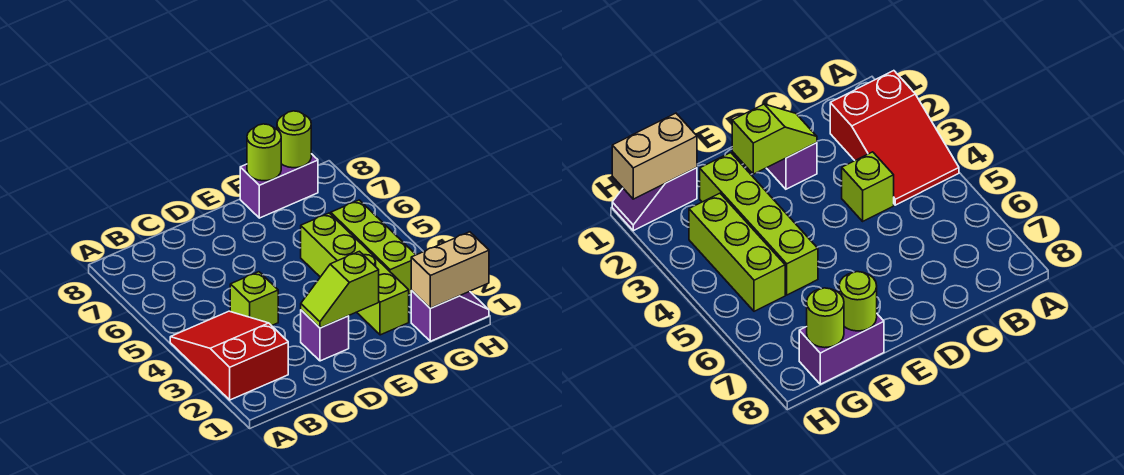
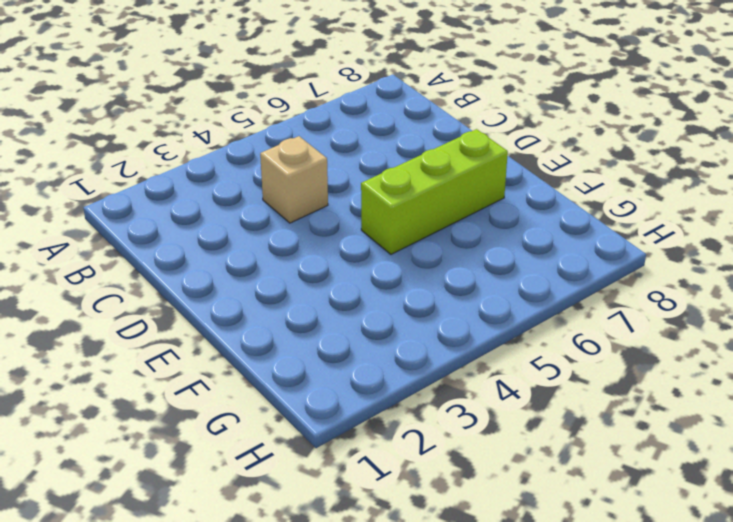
tan brick C4 level 1 -> lime brick C4 level 1
lime brick E5:E7 level 1 -> lime brick G3:G5 level 1
none -> red slope A2:B4 level 1 top 2
none -> purple brick D2 level 1

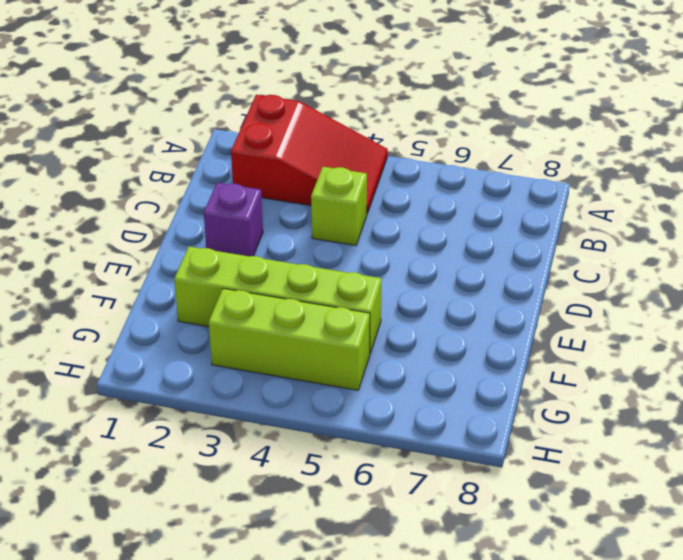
none -> purple brick F8:G8 level 1
none -> purple slope G1:H1 level 1 top G

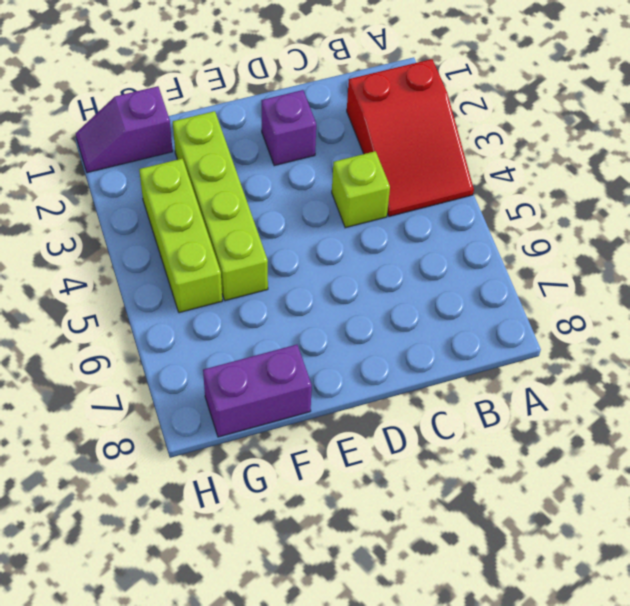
none -> lime slope D2:E2 level 2 top E
none -> lime round brick F8 level 2

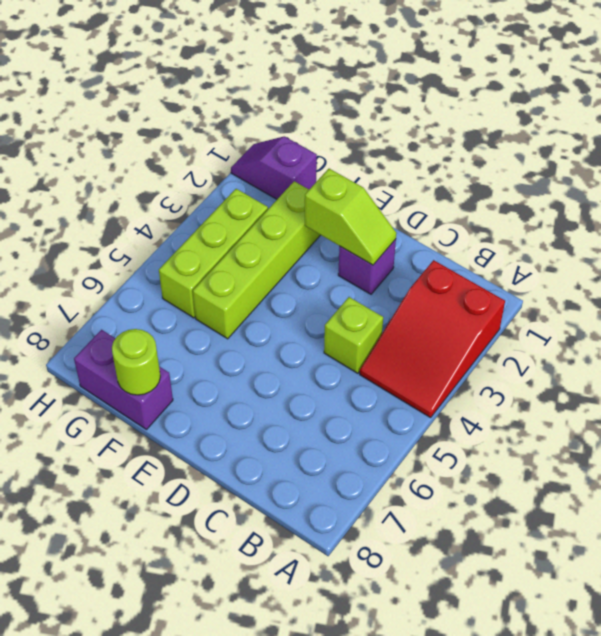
none -> tan brick G1:H1 level 2
none -> lime round brick G8 level 2

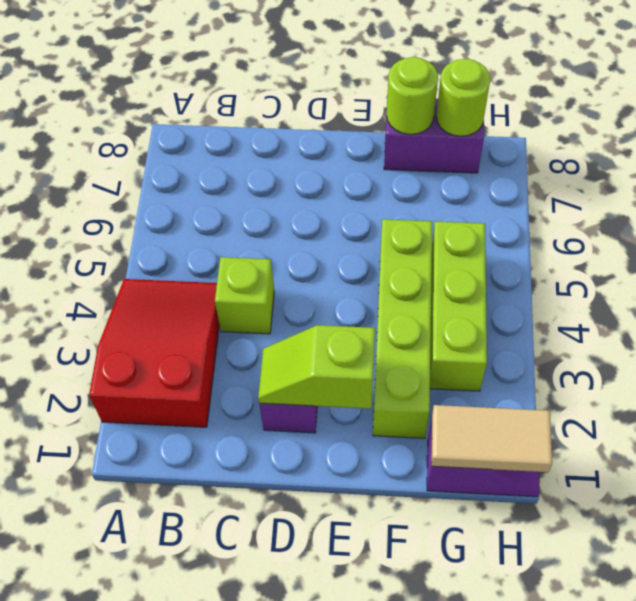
tan tile G1:H1 level 2 -> tan brick G1:H1 level 2

